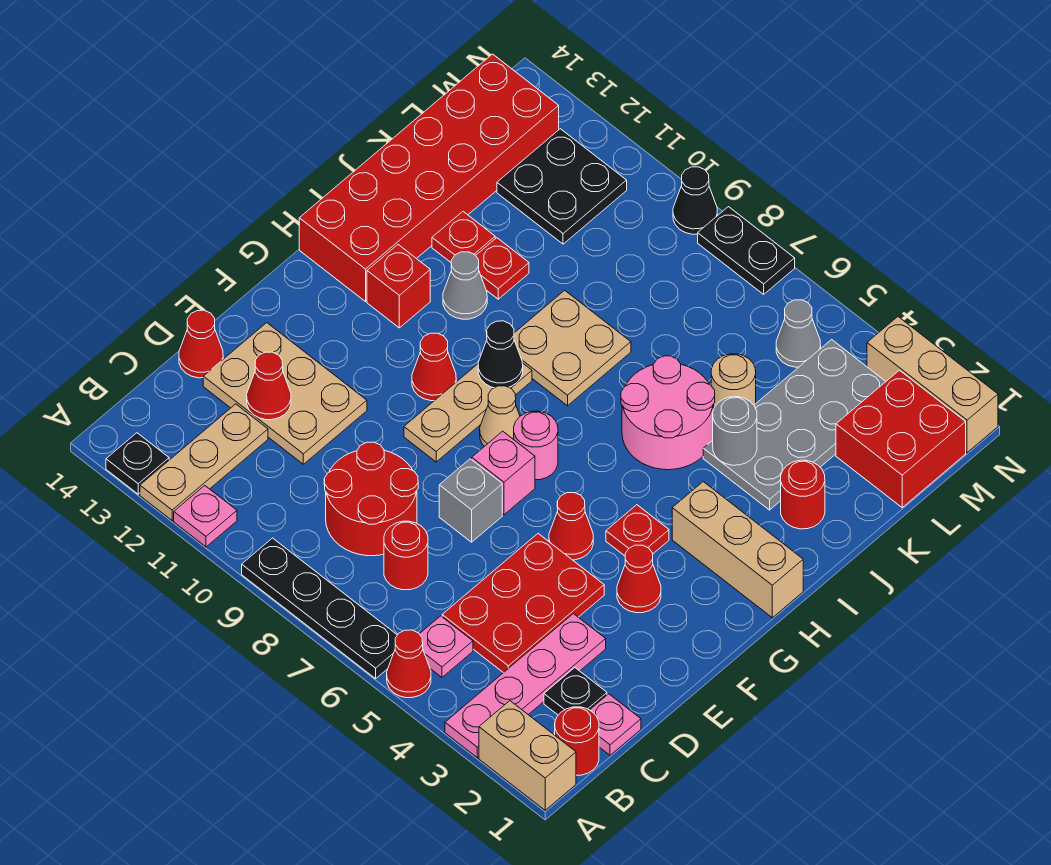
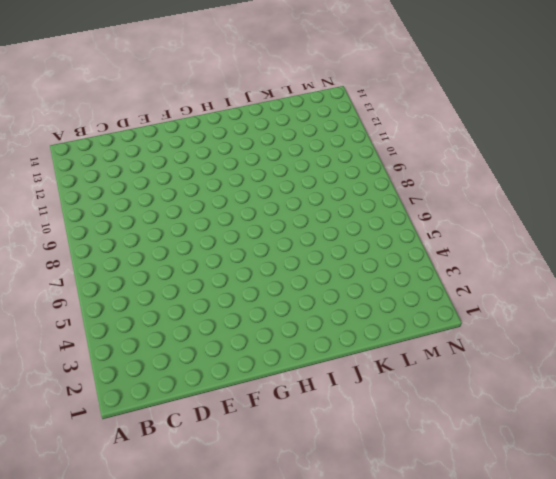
none -> tan brick A1:A2 level 1
none -> pink plate A3:D3 level 1
none -> red cone A5 level 1
none -> black plate A6:A9 level 1

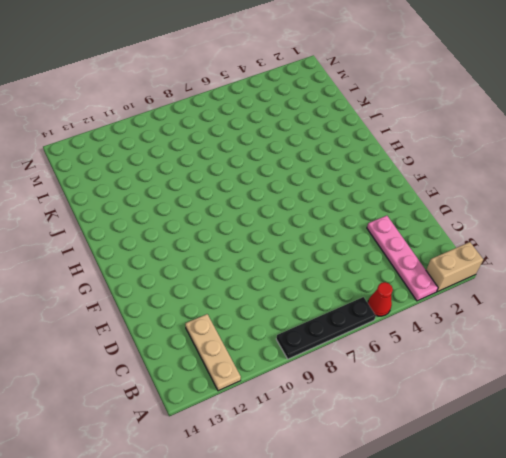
none -> pink plate A11 level 1
none -> black plate A13 level 1
none -> red round brick B1 level 1
none -> pink plate B5 level 1

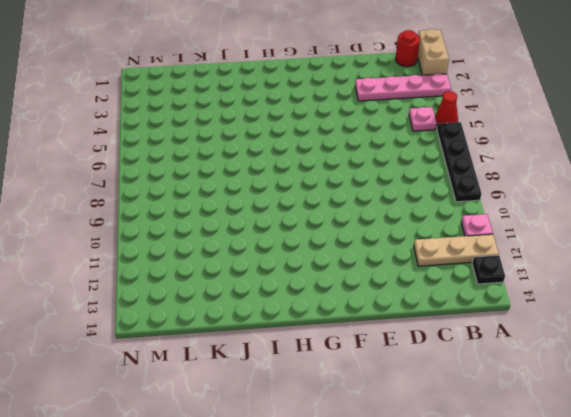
none -> pink plate C1 level 1
none -> black plate C2 level 1
none -> red plate C4:E5 level 1
none -> red round brick C7 level 1

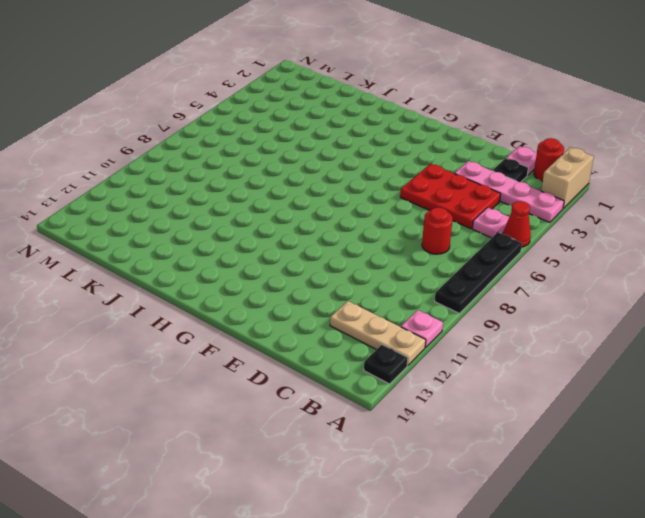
none -> red round brick C8:D9 level 1
none -> tan plate D11:E13 level 1
none -> red cone D14 level 1
none -> grey brick E7 level 1

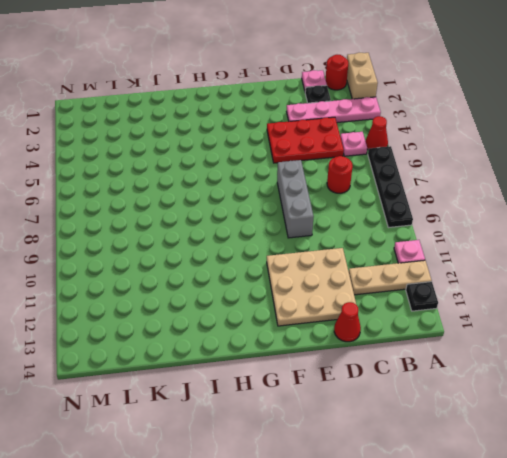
tan plate D11:F13 level 1 -> tan plate D11:E13 level 1
grey brick E7:E9 level 1 -> grey brick E7 level 1
none -> red round brick C8:D9 level 1
none -> red cone F3 level 1
none -> red cone F5 level 1
none -> pink brick F7 level 1

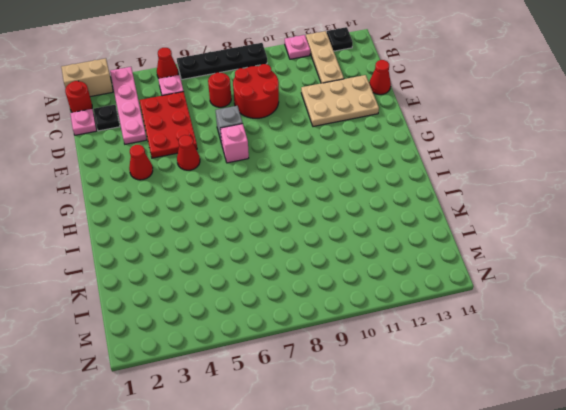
none -> tan plate F9:H9 level 1
none -> red plate G4 level 1
none -> pink round brick G7 level 1
none -> tan cone G8 level 1

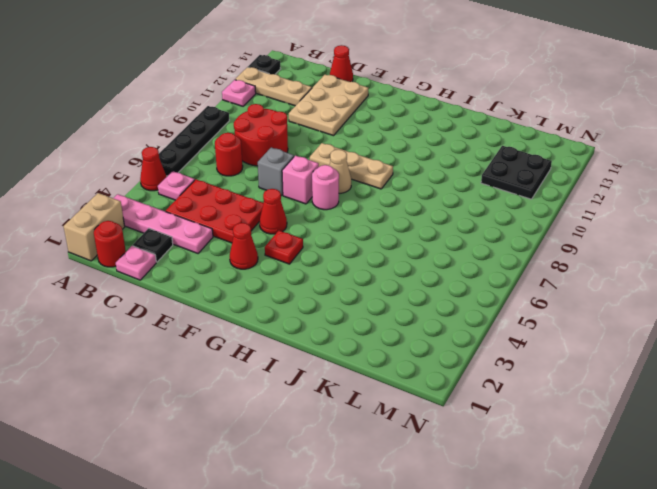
none -> red cone G10 level 1
none -> tan brick H1:H3 level 1
none -> red brick H12 level 1
none -> red brick H13:M14 level 1

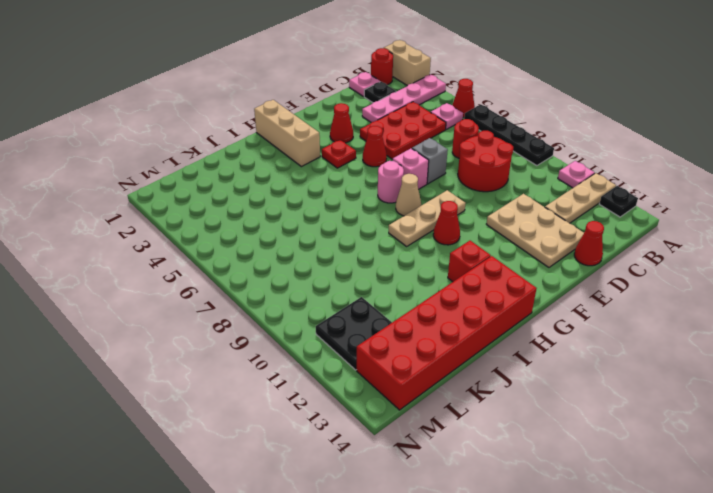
none -> pink round brick I5:J6 level 1
none -> tan plate I8:J9 level 1
none -> grey cone I11 level 1
none -> red round brick J2 level 1

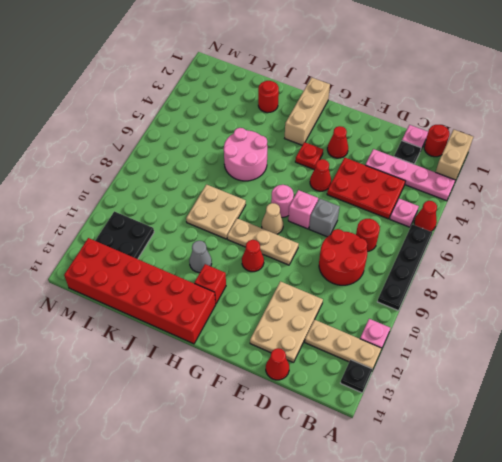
none -> grey plate J3:M4 level 1
none -> red plate J11 level 1
none -> red plate J12 level 1
none -> tan round brick K5 level 1

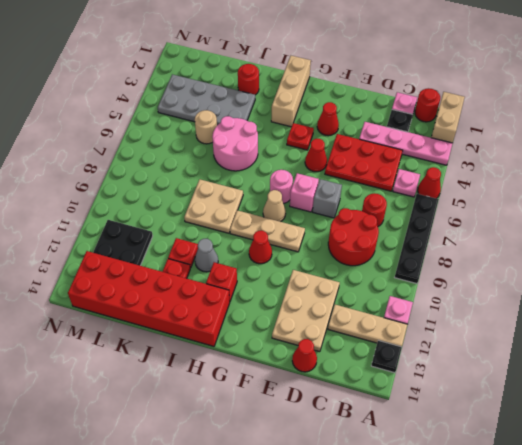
none -> red brick L1:M2 level 1
none -> grey cone M5 level 1
none -> tan brick N1:N3 level 1
none -> black plate N7:N8 level 1

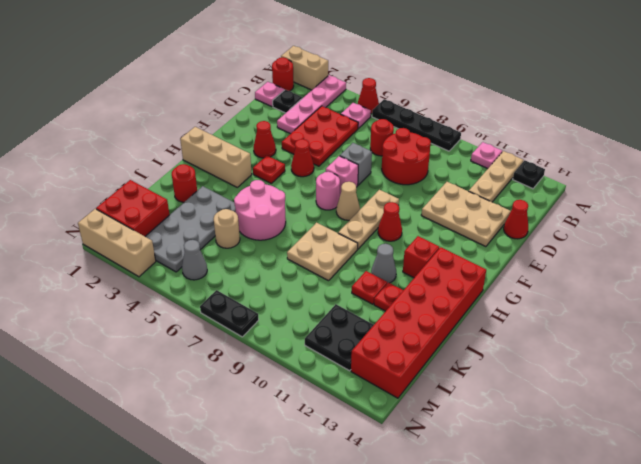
none -> black cone N9 level 1
none -> red cone D12 level 2
none -> black cone H9 level 2
none -> grey round brick J4 level 2

